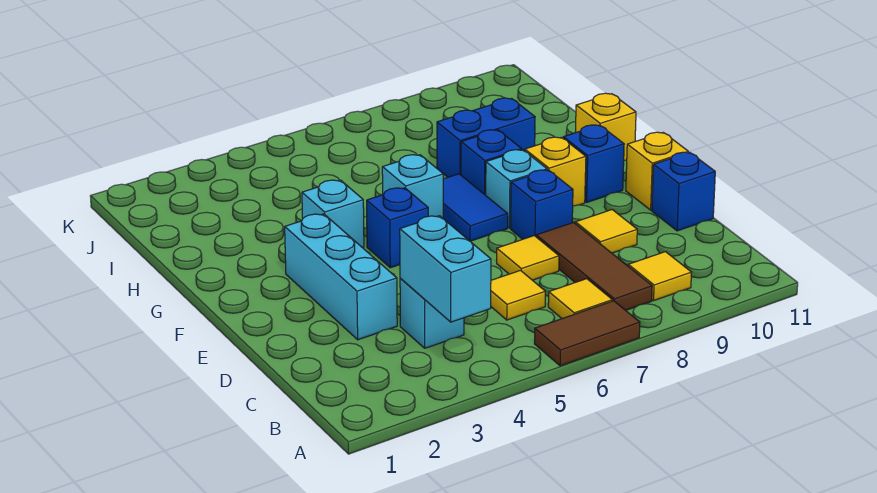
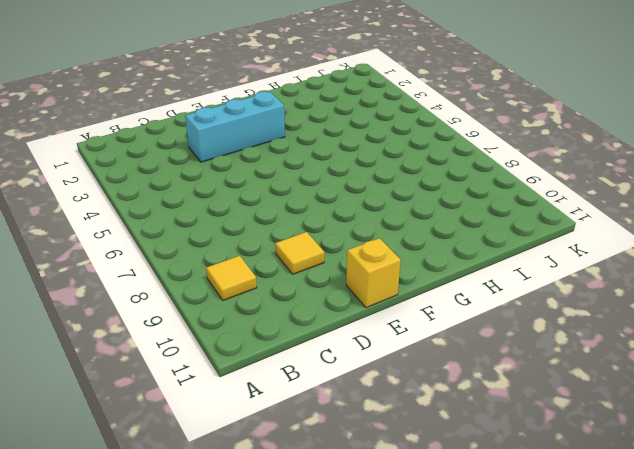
none -> brown tile A6:A7 level 1
none -> yellow tile B7 level 1
none -> brown tile B8:D8 level 1

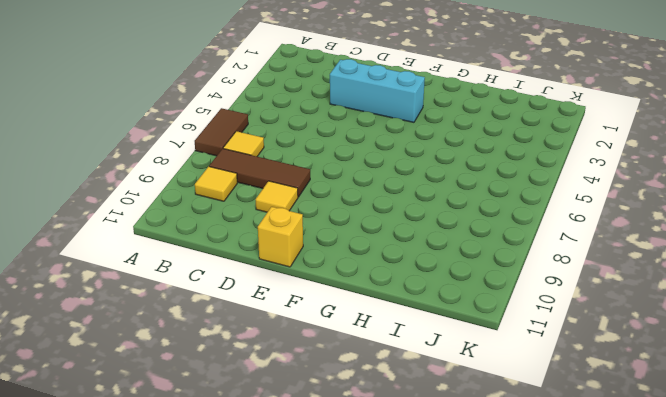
none -> cyan brick C4 level 1
none -> yellow tile C6 level 1
none -> yellow tile D7 level 1

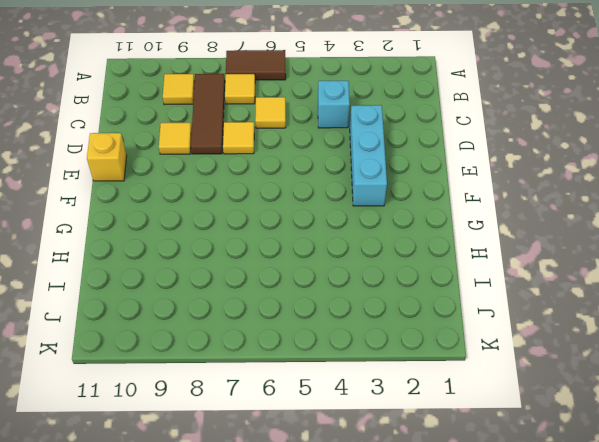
none -> blue brick D11 level 1
none -> blue brick E8 level 1
none -> blue brick F5 level 1

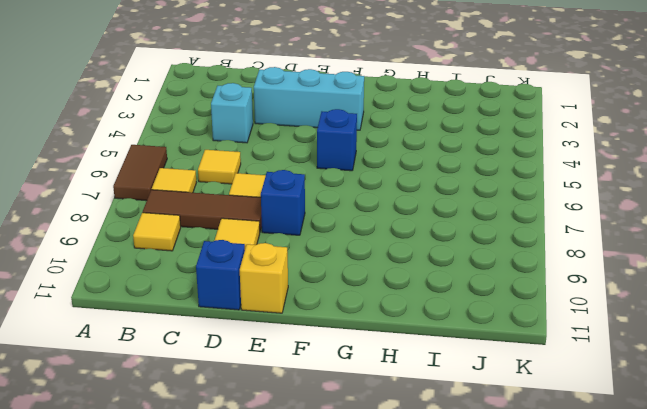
none -> blue tile F7:G7 level 1
none -> cyan brick F8 level 1
none -> yellow brick F9 level 1

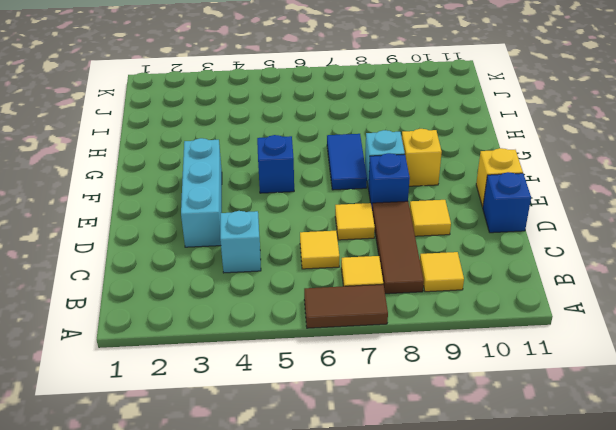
none -> blue brick F10 level 1
none -> cyan brick G4 level 1
none -> cyan brick G6 level 1

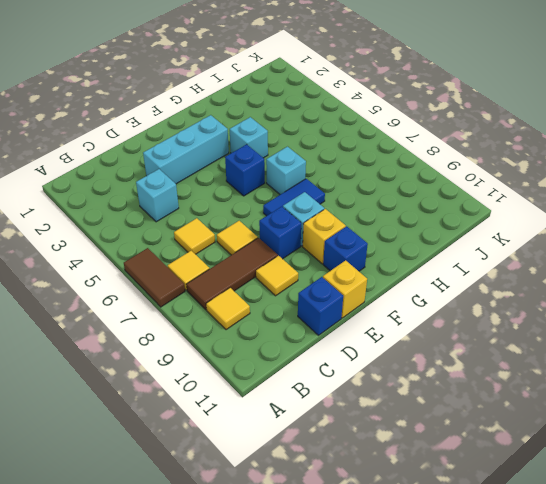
none -> blue brick G8 level 1
none -> yellow brick G11 level 1
none -> blue brick H8:H9 level 1

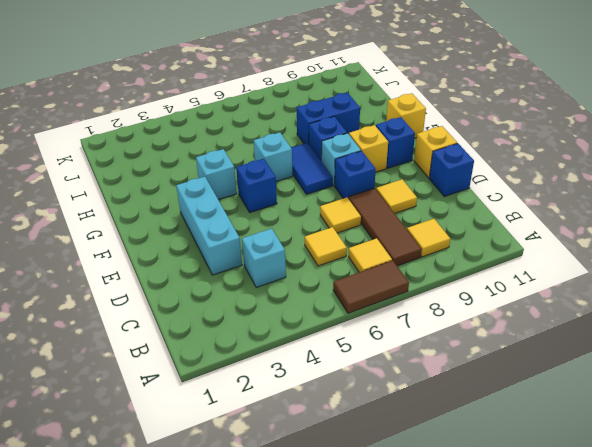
none -> cyan brick B4:C4 level 2

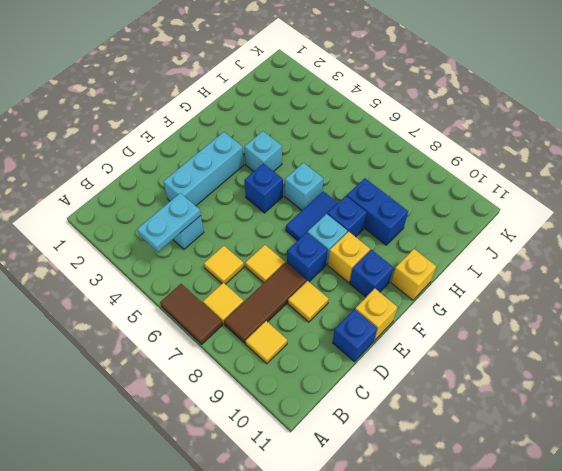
cyan plate B4:C4 level 2 -> cyan brick B4:C4 level 2

